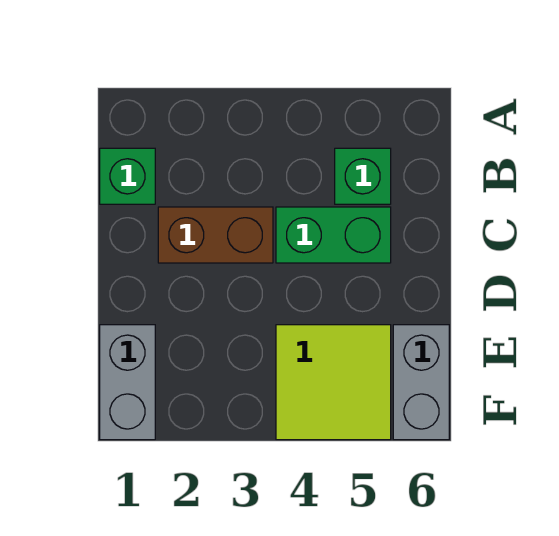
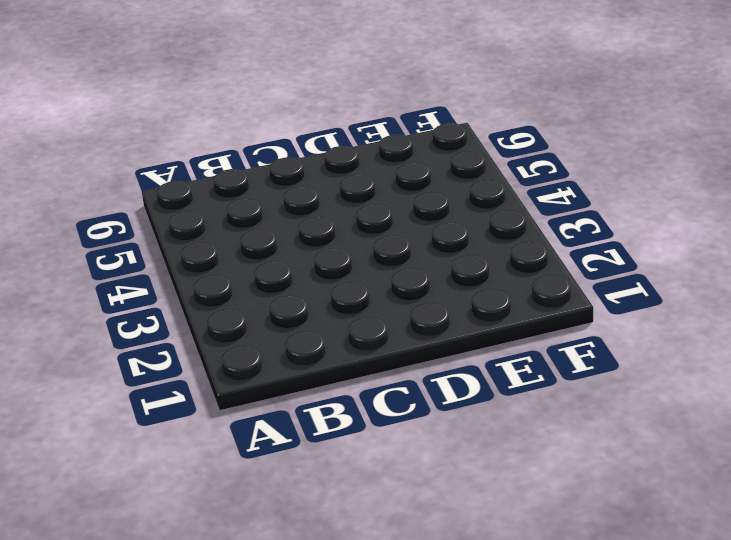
none -> green brick B1 level 1
none -> green brick B5 level 1

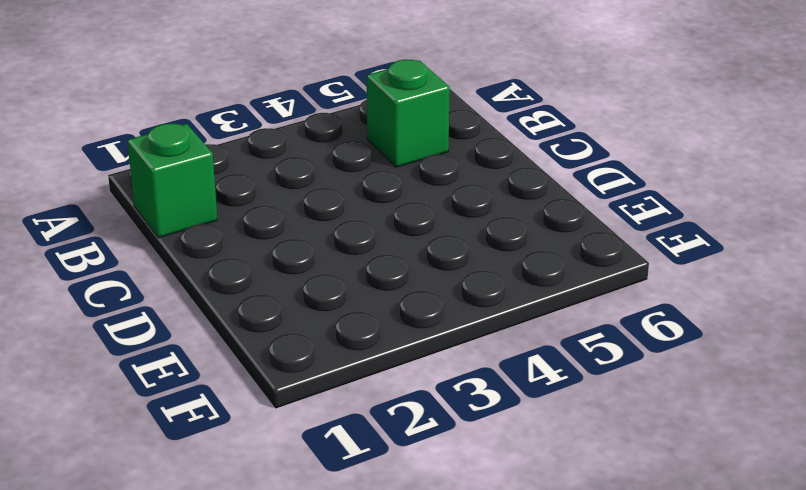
none -> brown brick C2:C3 level 1
none -> green brick C4:C5 level 1

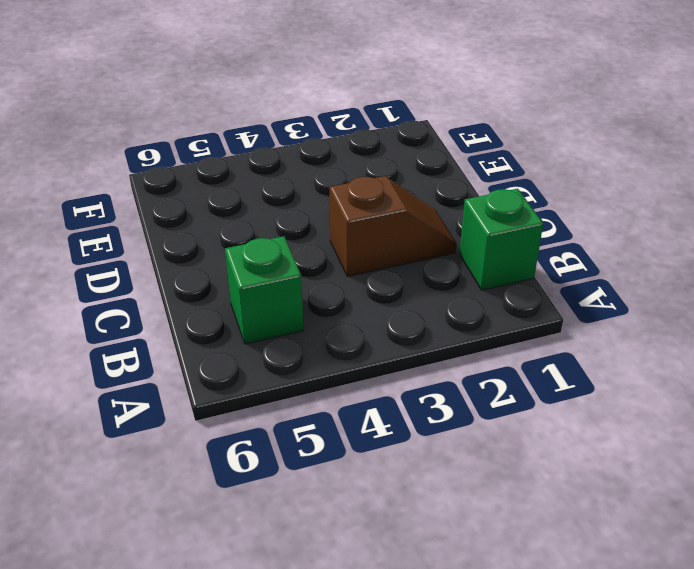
brown slope C2:C3 level 1 top 3 -> brown brick C2:C3 level 1
none -> green brick C4:C5 level 1
none -> grey brick E1:F1 level 1

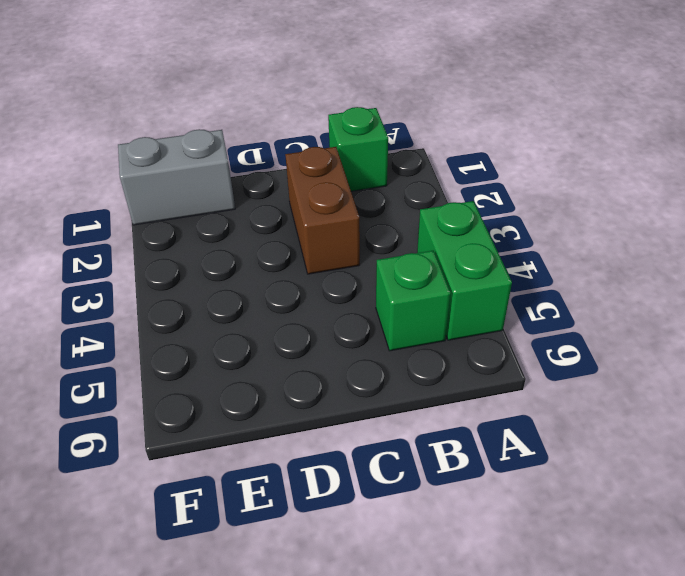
green brick A4:A5 level 1 -> green brick C4:C5 level 1
none -> lime tile E4:F5 level 1
none -> grey brick E6:F6 level 1

